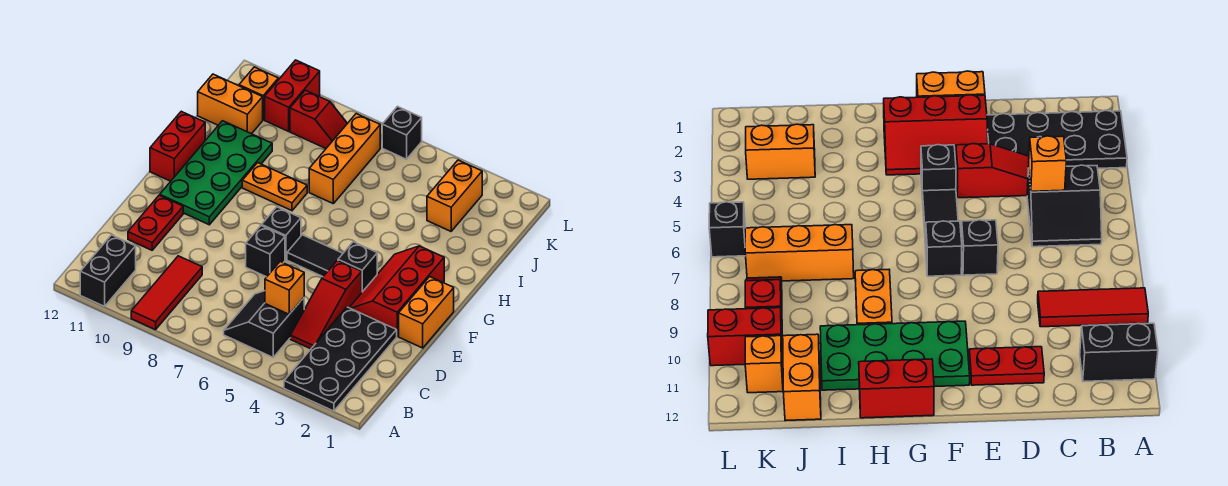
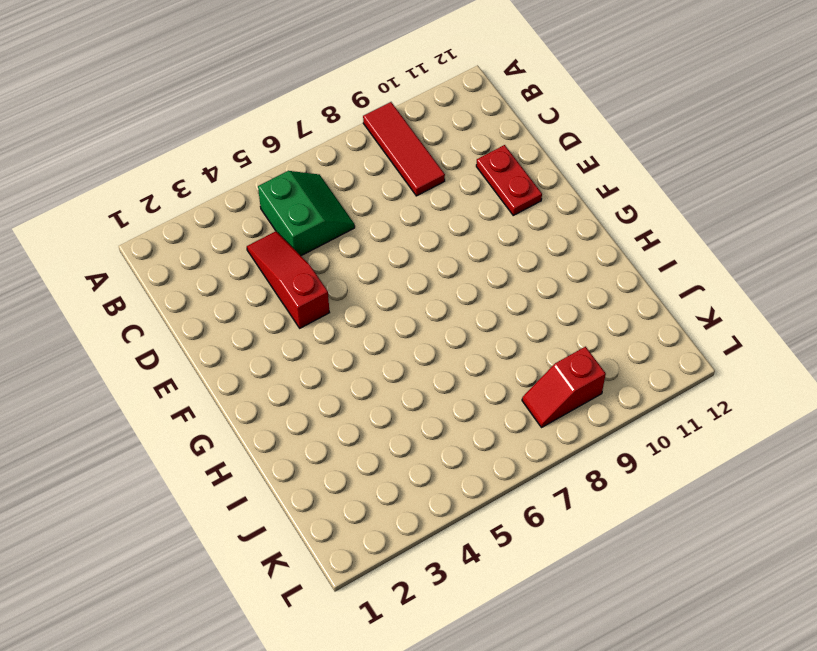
green slope B5:C6 level 1 top 5 -> black slope B5:C6 level 1 top 5
none -> black plate A2:D3 level 1
none -> black brick A11:B11 level 1
none -> orange brick E1:F1 level 1

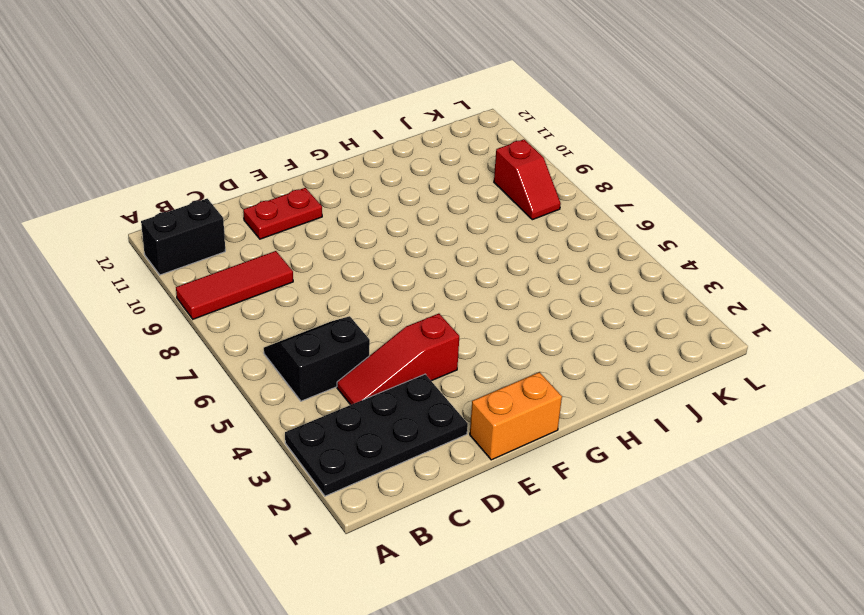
none -> red slope E2:G3 level 1 top 2
none -> black brick E7 level 1
none -> black brick F4 level 1

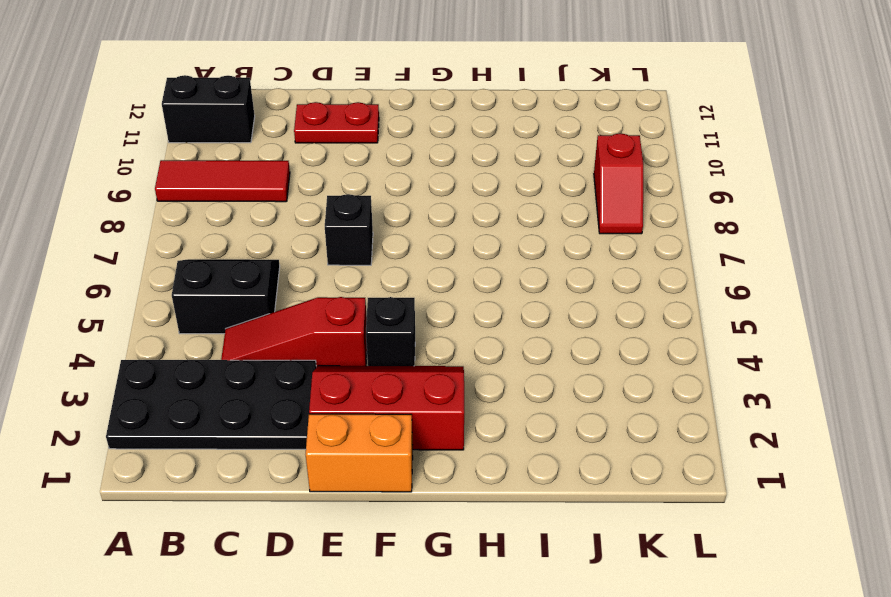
none -> black tile F5:F6 level 1
none -> black brick F7 level 1
none -> green plate F10:I11 level 1

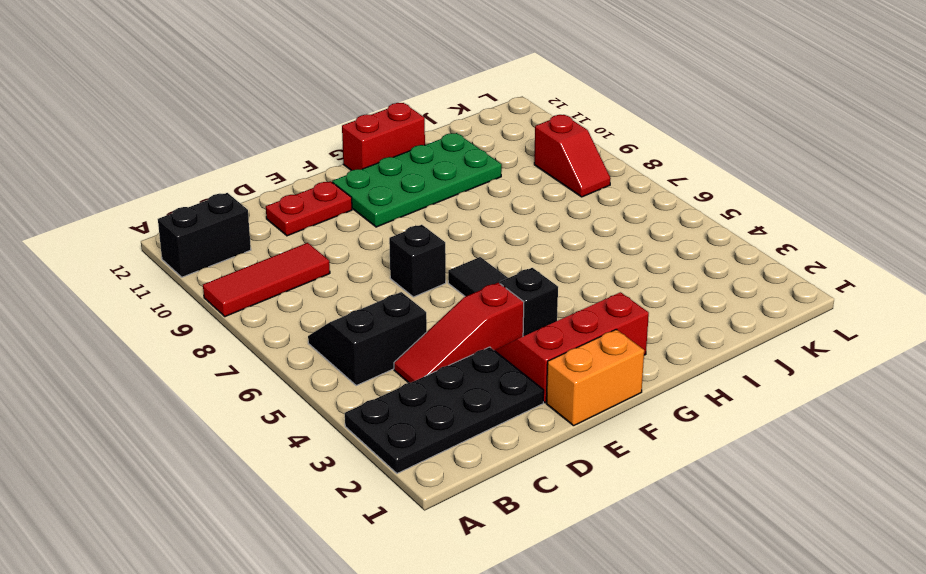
none -> black brick F7 level 1
none -> orange plate H8:H9 level 1
none -> orange brick I7:K7 level 1

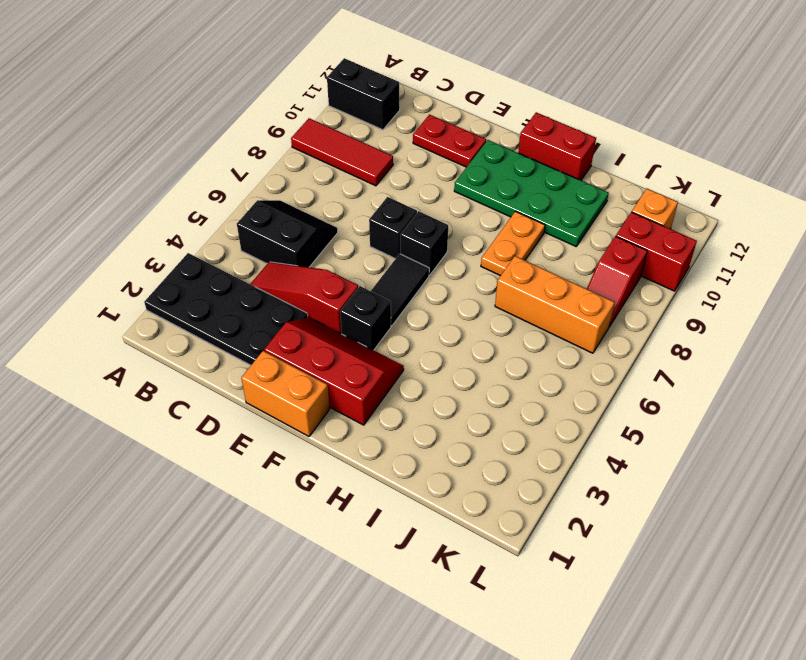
none -> orange brick J3:K3 level 1
none -> orange brick J11:J12 level 1
none -> black brick L6 level 1

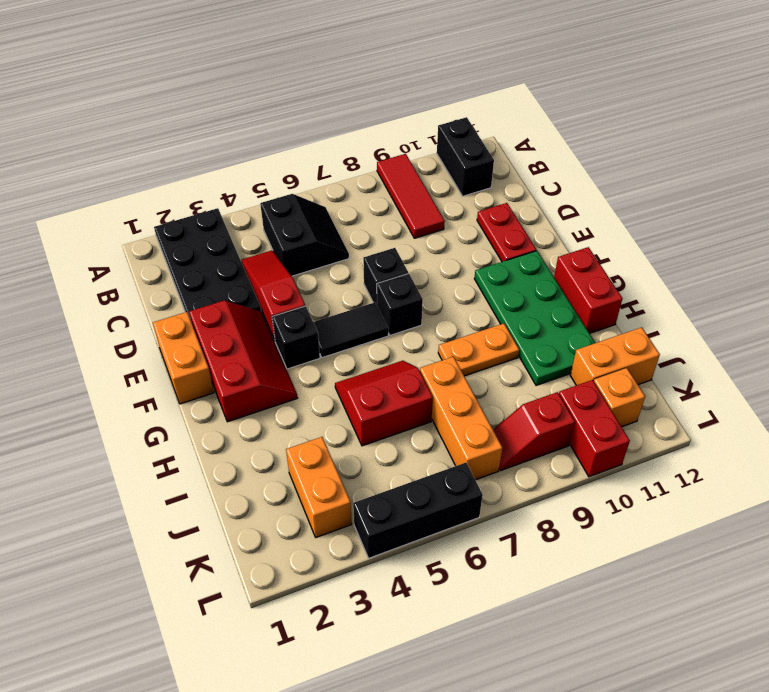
red slope H5:I6 level 1 top I -> none
black brick L4:L6 level 1 -> black brick L6 level 1
none -> orange brick C5 level 2

